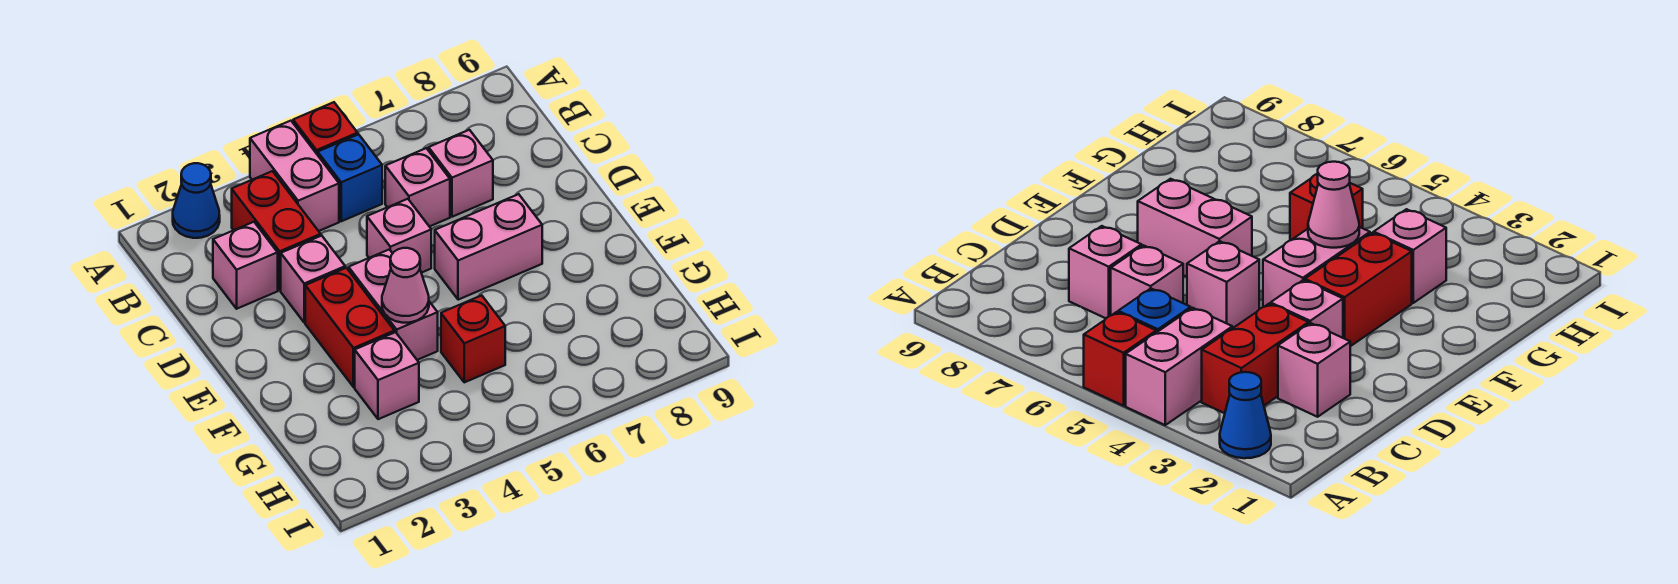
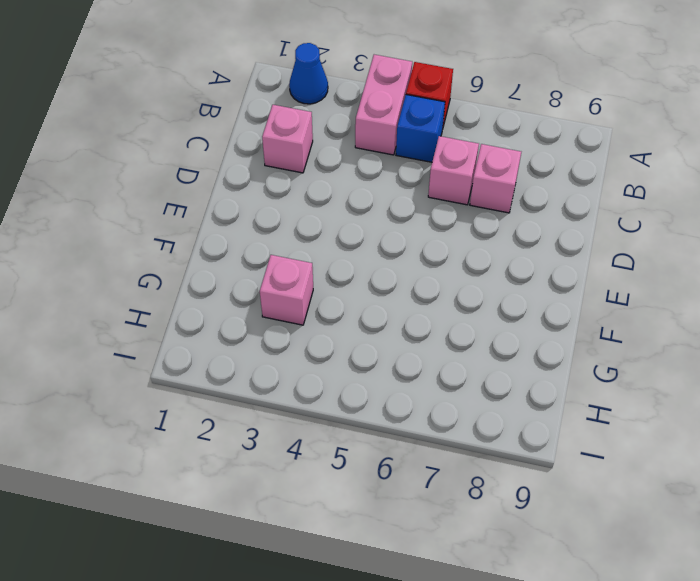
none -> red brick B3:C3 level 1
none -> pink brick D3 level 1
none -> pink brick D5 level 1

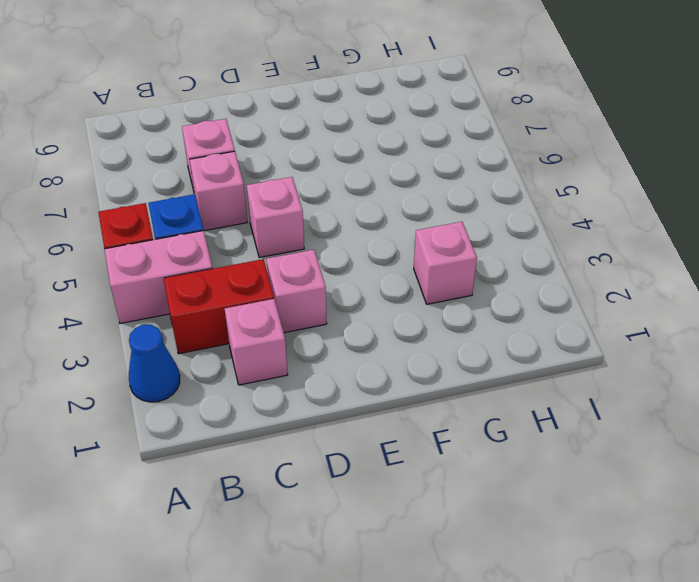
none -> red brick E3:F3 level 1
none -> pink brick E4:F4 level 1
none -> pink brick E6:E7 level 1

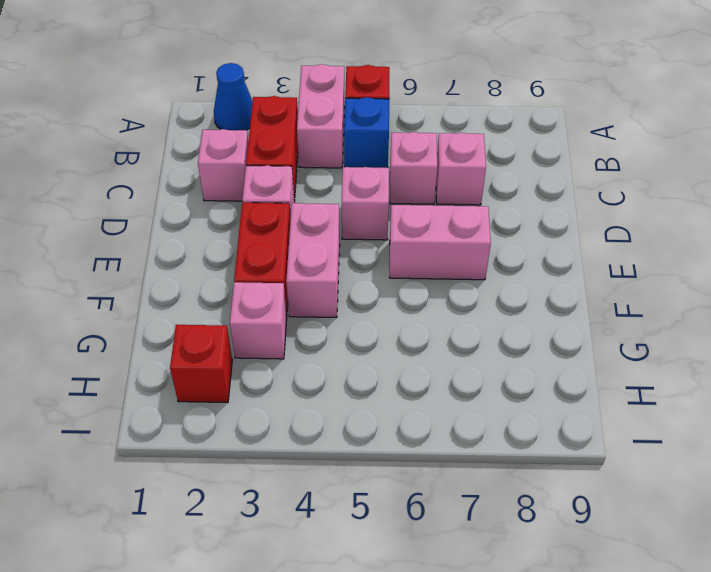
red brick H2 level 1 -> red brick G5 level 1
none -> pink cone F4 level 2

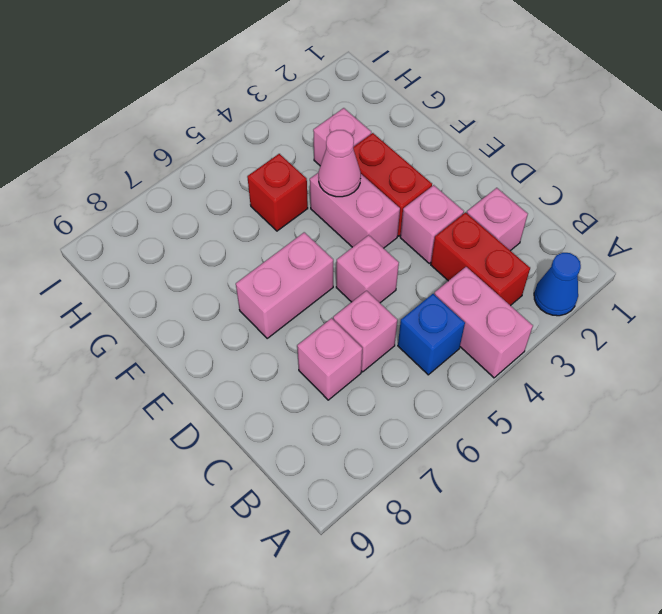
none -> red brick A5 level 1

